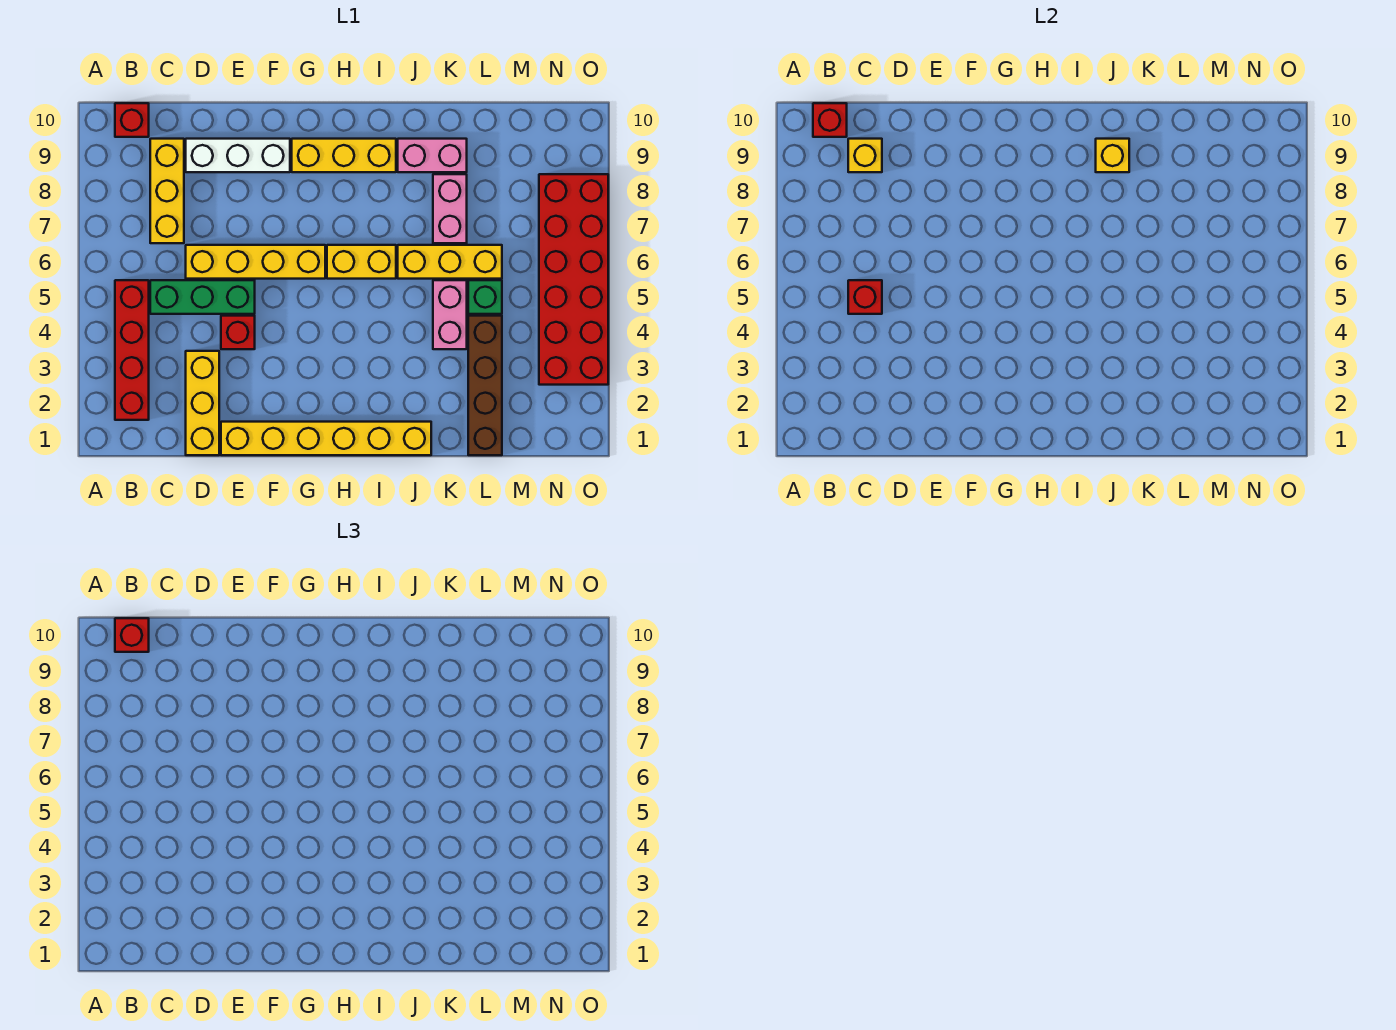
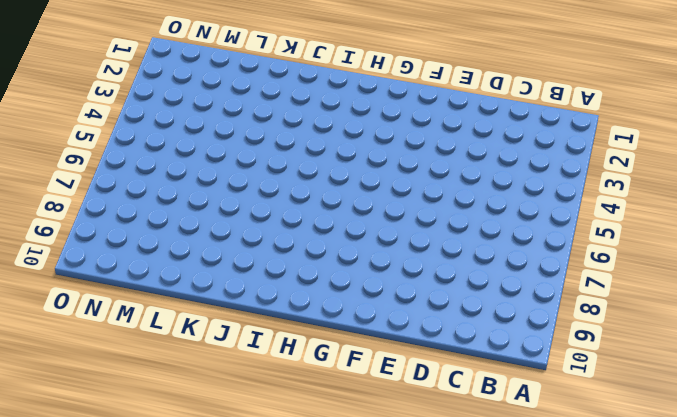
none -> red brick B2:B5 level 1
none -> red brick B10 level 1
none -> green brick C5:E5 level 1

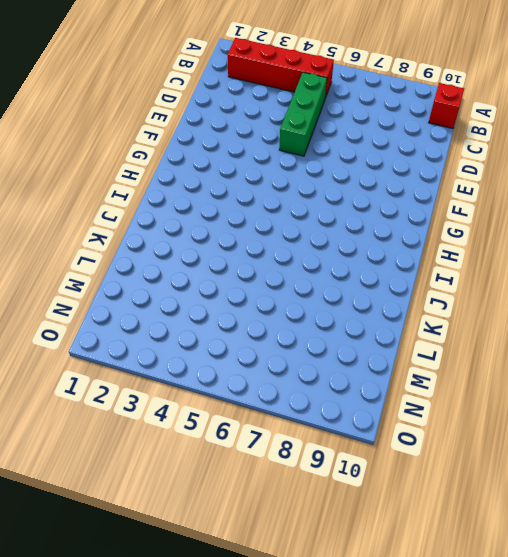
none -> yellow brick C7:C9 level 1
none -> yellow brick D1:D3 level 1
none -> yellow brick D6:G6 level 1

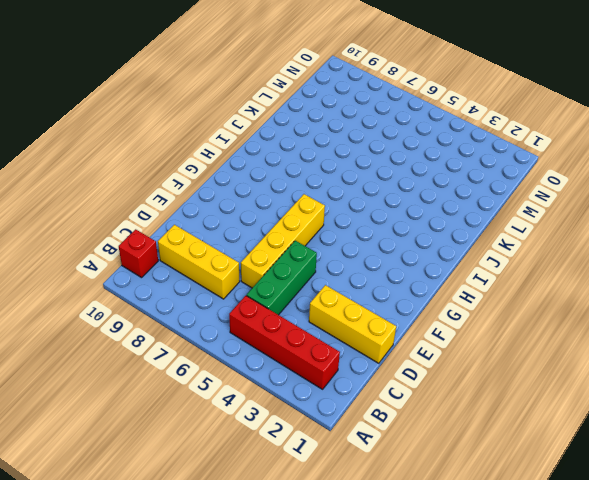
none -> white brick D9:F9 level 1
none -> yellow brick E1:J1 level 1
none -> red brick E4 level 1

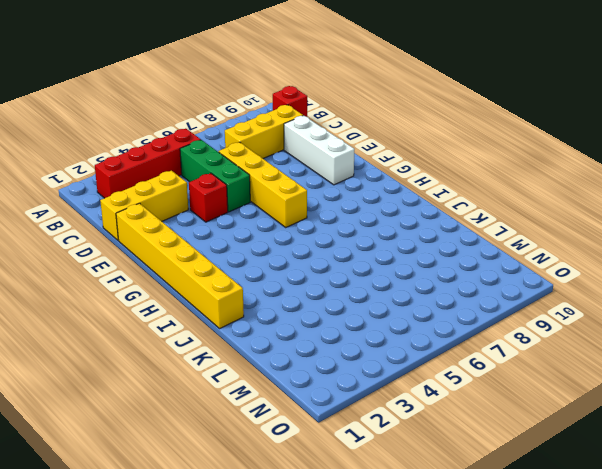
none -> yellow brick G9:I9 level 1
none -> yellow brick H6:I6 level 1
none -> yellow brick J6:L6 level 1

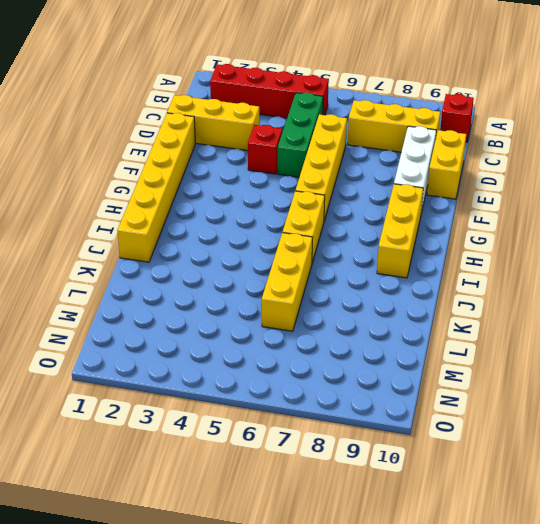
yellow brick D10:E10 level 1 -> none
none -> pink brick J9:K9 level 1
none -> pink brick K4:K5 level 1
none -> pink brick K7:K8 level 1

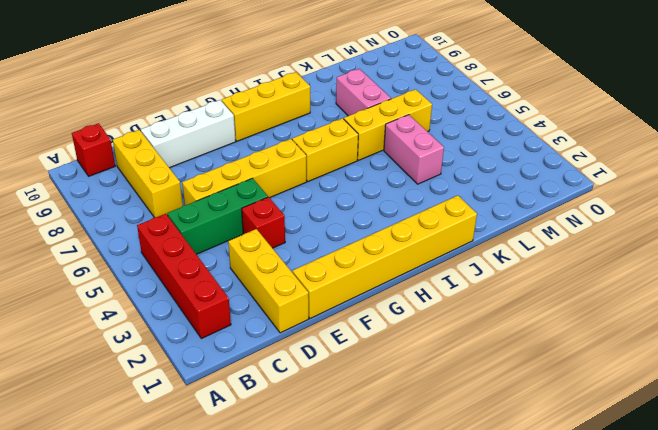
none -> pink brick J9:K9 level 1
none -> brown brick L1:L4 level 1
none -> green brick L5 level 1

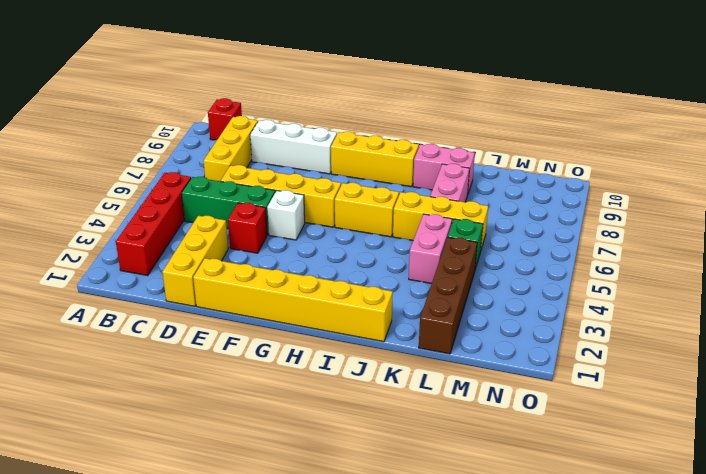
white brick F5 level 1 -> none
none -> red brick N3:O8 level 1
none -> red brick B10 level 2
none -> red brick C5 level 2

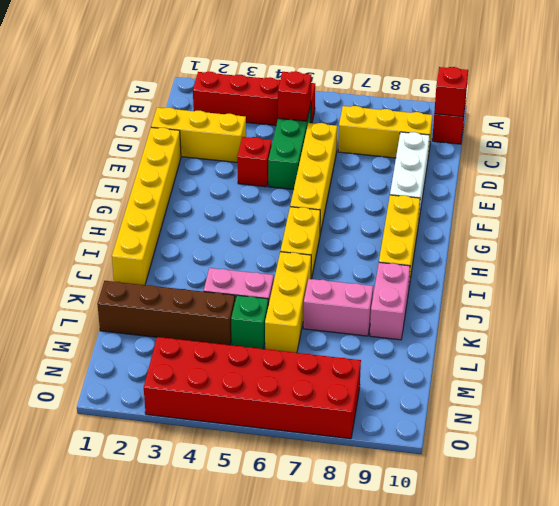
none -> yellow brick C9 level 2
none -> yellow brick J9 level 2
none -> red brick B10 level 3

